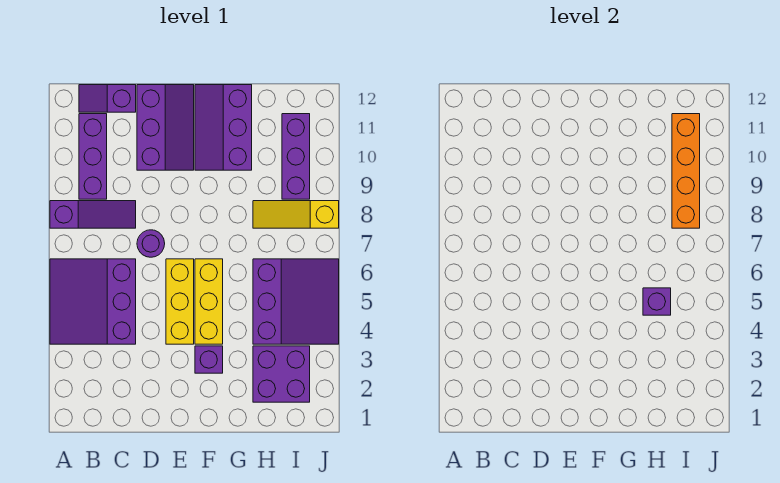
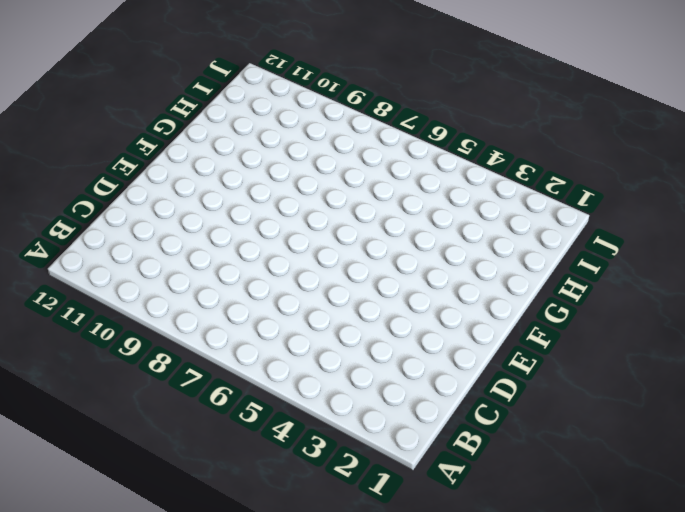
none -> purple slope A4:C6 level 1 top C
none -> purple slope A8:C8 level 1 top A
none -> purple brick B9:B11 level 1

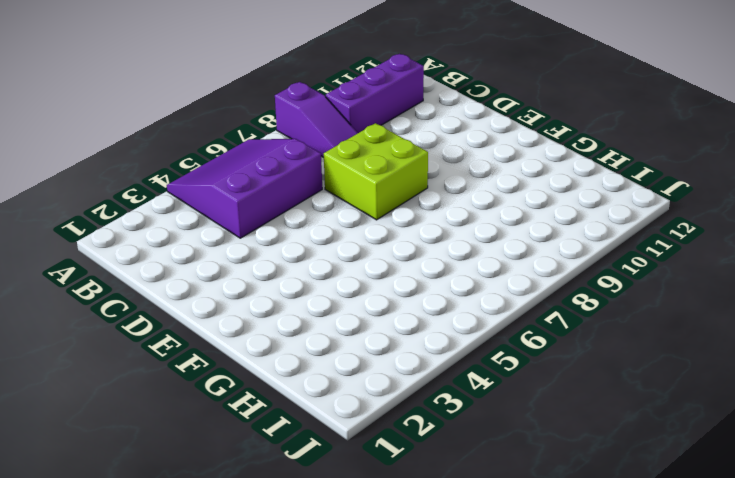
lime brick D7:E8 level 1 -> purple round brick D7 level 1
none -> purple slope B12:C12 level 1 top C
none -> purple slope D10:E12 level 1 top D
none -> yellow brick E4:E6 level 1

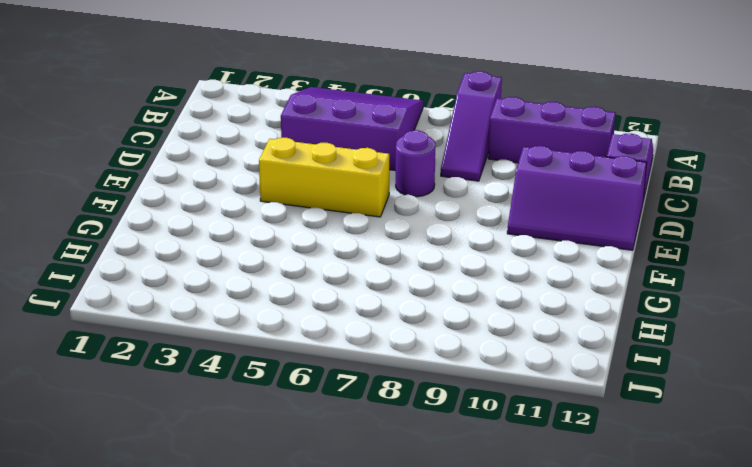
none -> purple brick F3 level 1
none -> yellow brick F4:F6 level 1
none -> purple slope F10:G12 level 1 top G

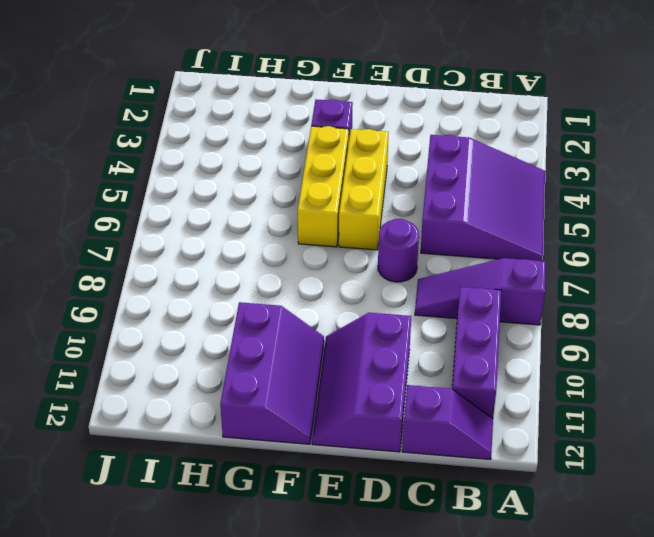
none -> purple brick H2:I3 level 1
none -> purple slope H4:J6 level 1 top H
none -> yellow slope H8:J8 level 1 top J

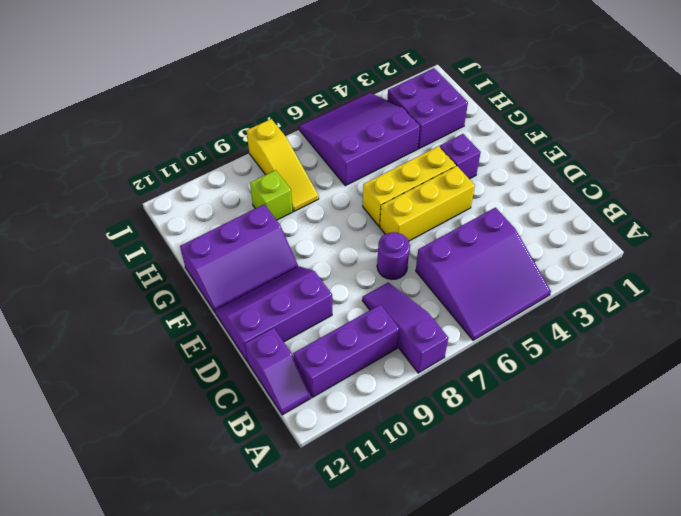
lime brick H9 level 1 -> none
none -> purple brick I9:I11 level 1
none -> purple brick H5 level 2
none -> orange brick I8:I11 level 2

